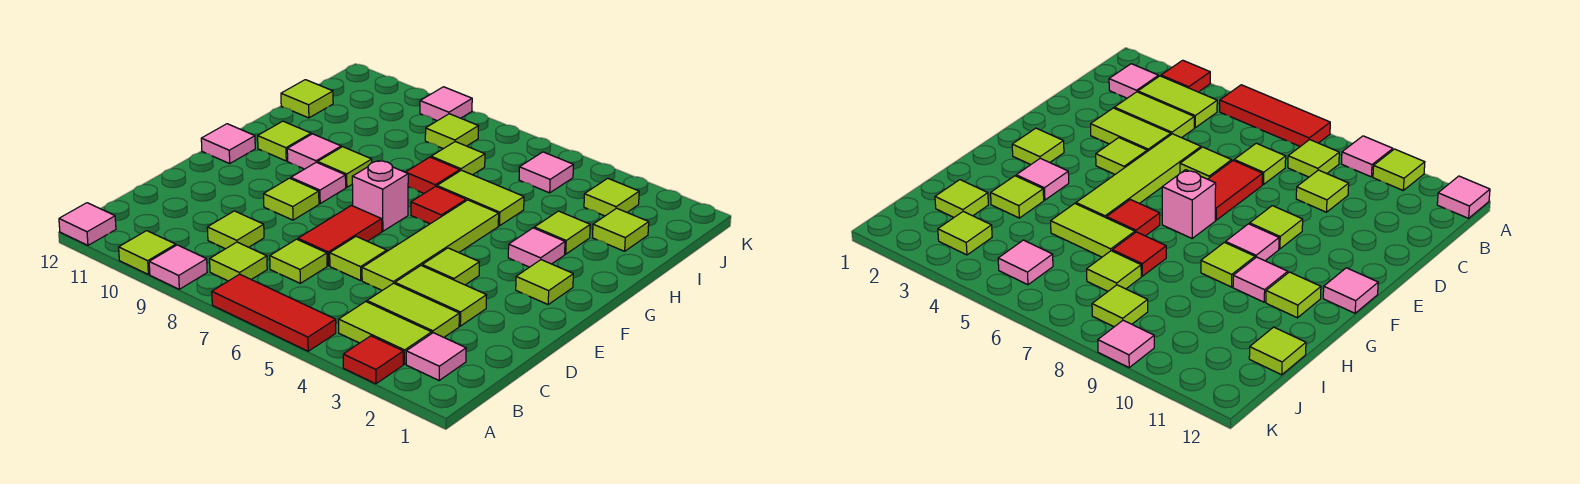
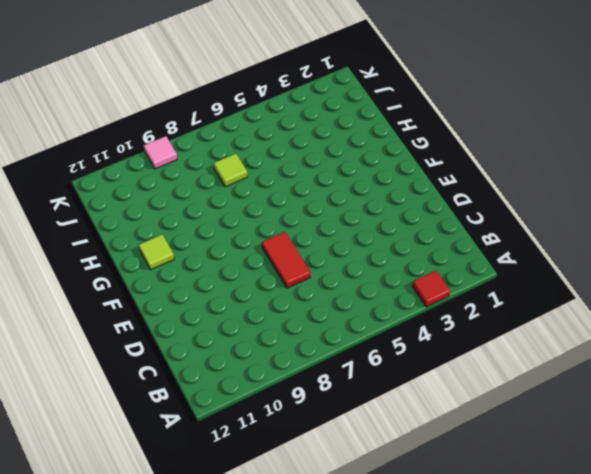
none -> red tile A5:A7 level 1
none -> pink tile A9 level 1
none -> lime tile A10 level 1
none -> pink tile A12 level 1

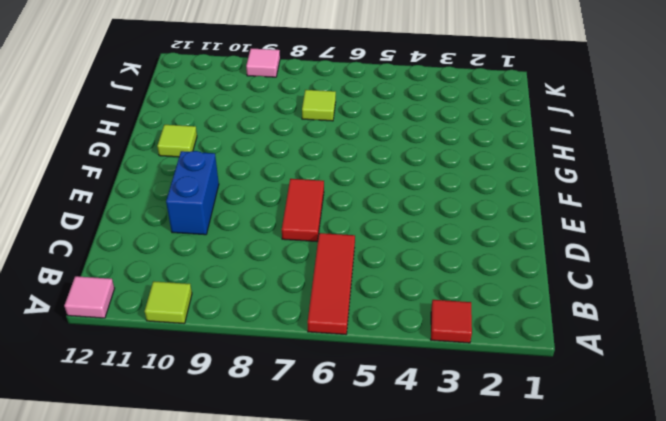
red tile A6:C6 level 1 -> red tile A5:A7 level 1
blue brick D10:E10 level 1 -> none
none -> pink tile A9 level 1
none -> pink tile B2 level 1
none -> lime tile B3:B4 level 1
none -> lime tile B8 level 1

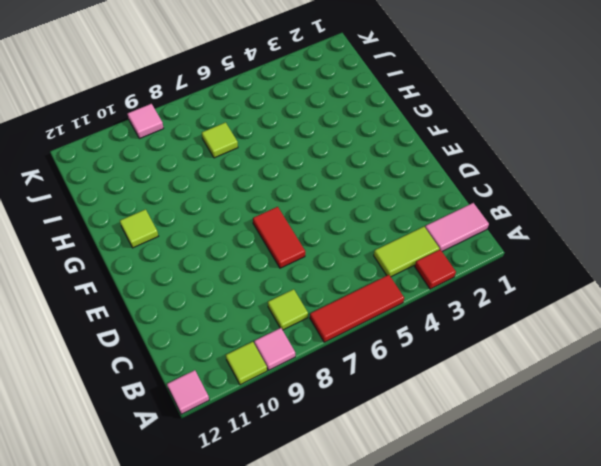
pink tile B1:B2 level 1 -> pink tile B2 level 1
none -> lime tile C3:C4 level 1
none -> lime tile C7 level 1
none -> lime tile C9 level 1
none -> lime tile D3:D4 level 1

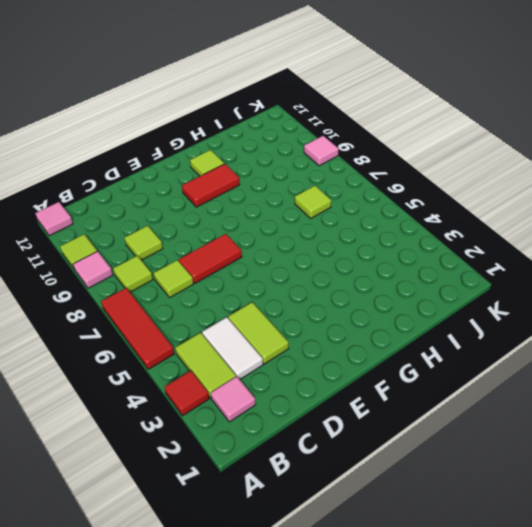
white tile C3:C4 level 1 -> lime tile C3:C4 level 1
red tile F10:G10 level 1 -> pink tile G10 level 1
none -> lime tile D5:G5 level 1
none -> lime tile D6 level 1
none -> lime tile E4 level 1
none -> lime tile E9 level 1

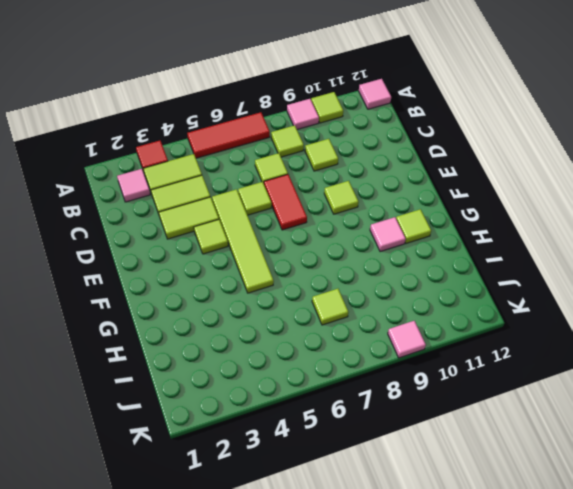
none -> lime tile F2 level 1
none -> pink brick F7 level 1
none -> pink tile F9 level 1
none -> pink tile F12 level 1

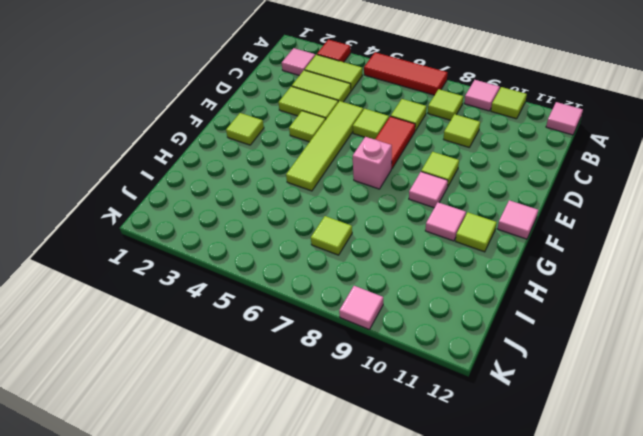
none -> pink tile G3 level 1
none -> red tile G6 level 1
none -> lime tile G9 level 1
none -> lime tile H3 level 1

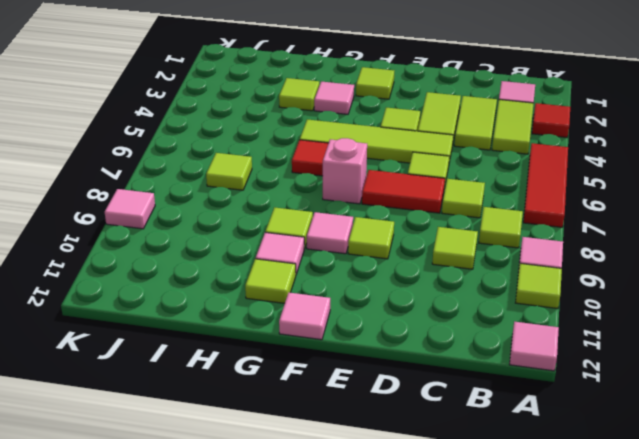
none -> lime tile H5:H6 level 1
none -> red tile H7 level 1
none -> lime tile I2 level 1
none -> lime tile I12 level 1

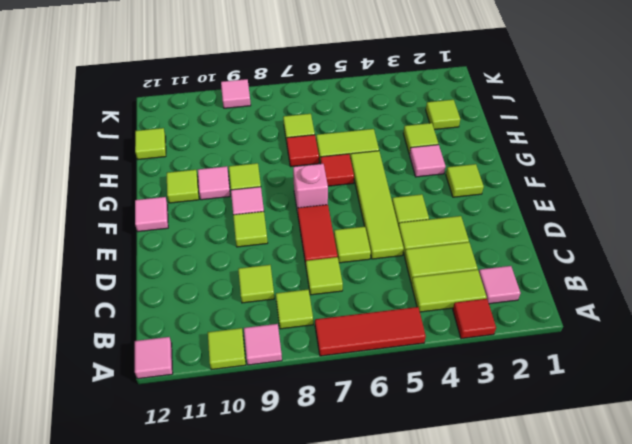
none -> lime tile J3 level 1
none -> pink tile J5 level 1
none -> lime tile J8 level 1

